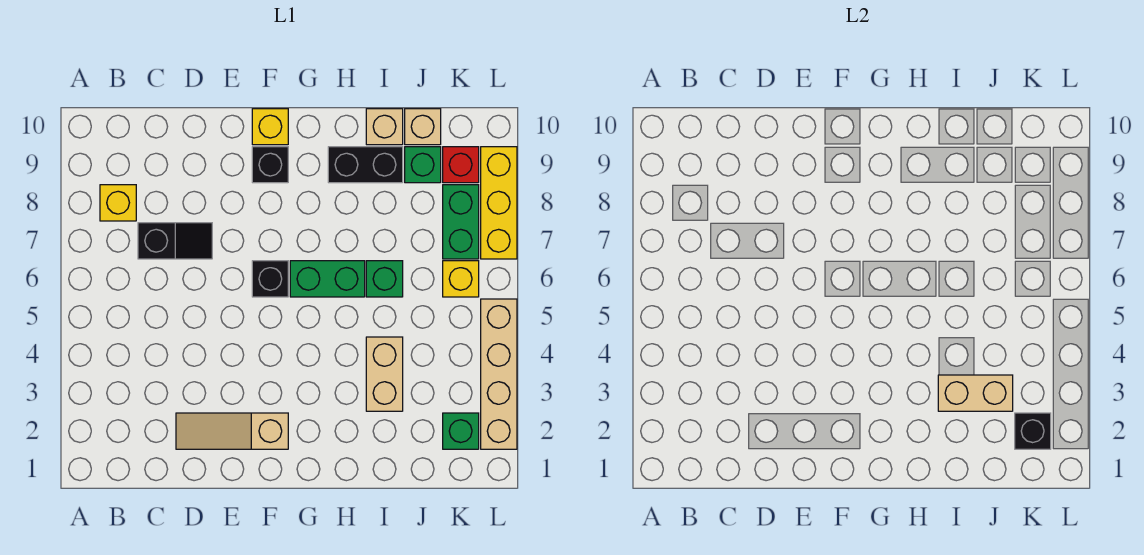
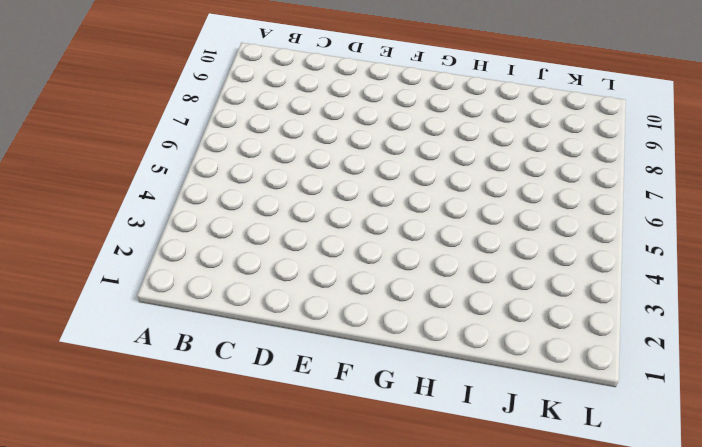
none -> yellow brick B8 level 1
none -> black slope C7:D7 level 1 top C
none -> tan slope D2:F2 level 1 top F

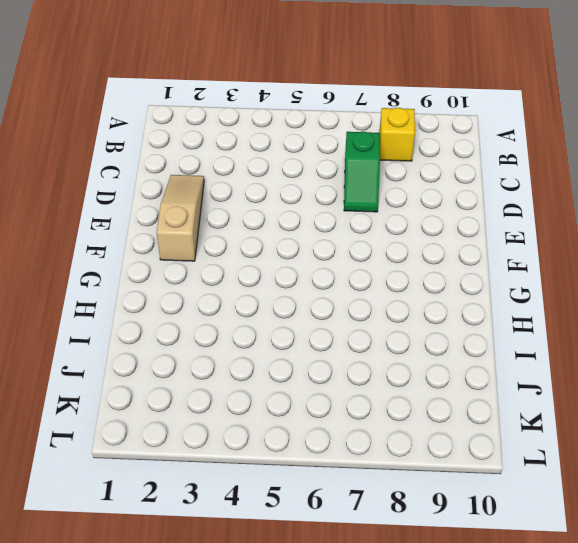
green slope C7:D7 level 1 top C -> black slope C7:D7 level 1 top C
none -> black brick F6 level 1
none -> black brick F9 level 1
none -> yellow brick F10 level 1

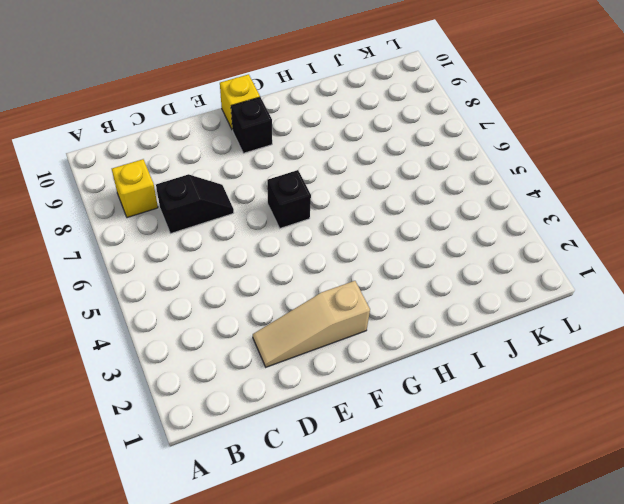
none -> green brick G6:H6 level 1
none -> black brick H9:I9 level 1
none -> tan brick I3:I4 level 1

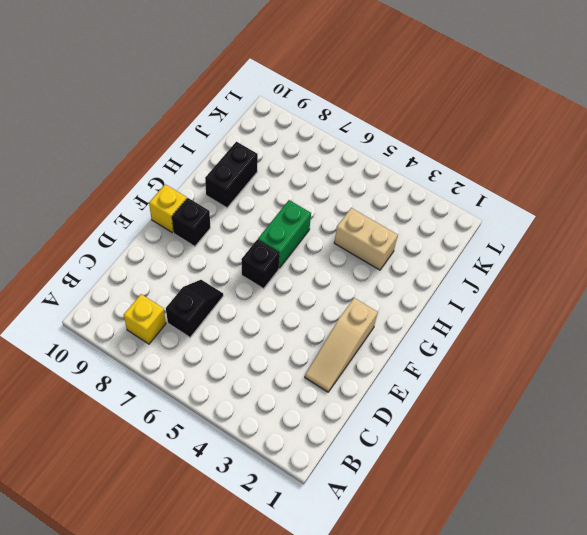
none -> green brick I6 level 1
none -> tan brick I10 level 1
none -> green brick J9 level 1

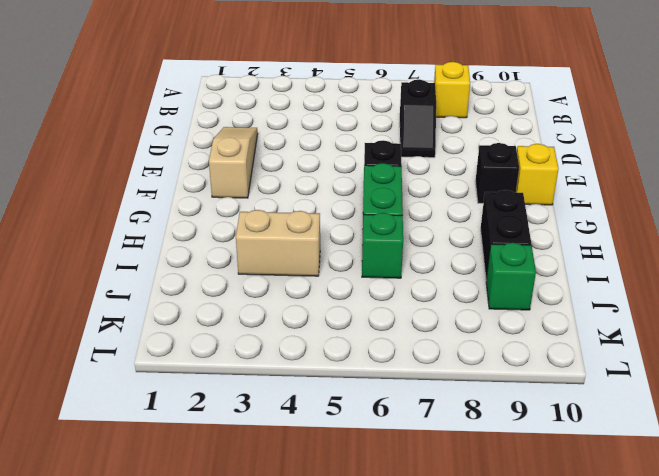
none -> tan brick I10 level 1
none -> tan brick J10 level 1
none -> green brick K2 level 1

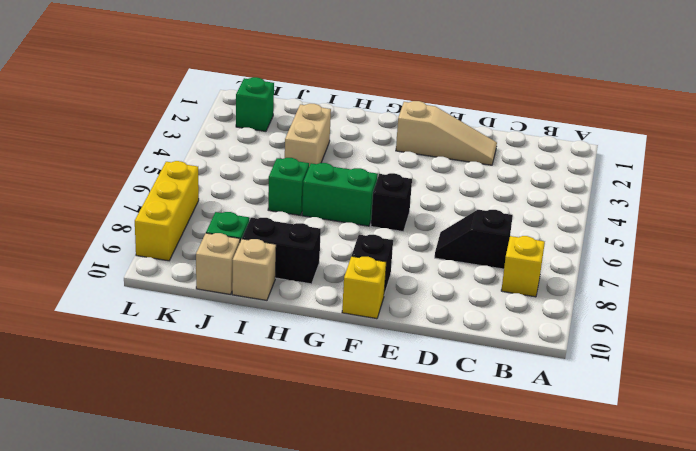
none -> yellow brick K6 level 1
none -> green brick K7:K8 level 1
none -> red brick K9 level 1

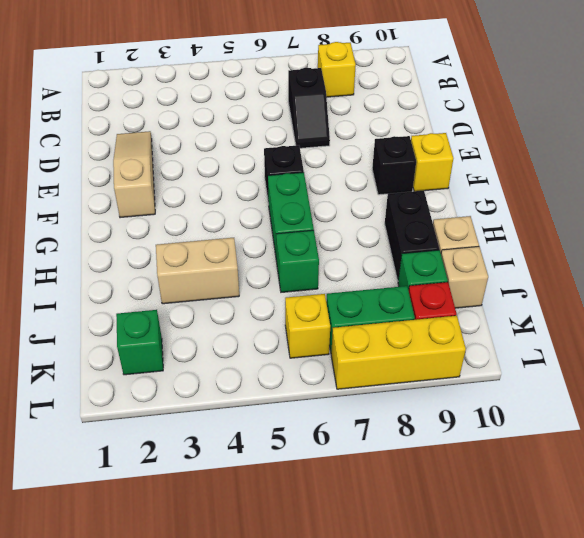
none -> tan brick L2:L5 level 1
none -> tan brick I3:J3 level 2
none -> black brick K2 level 2

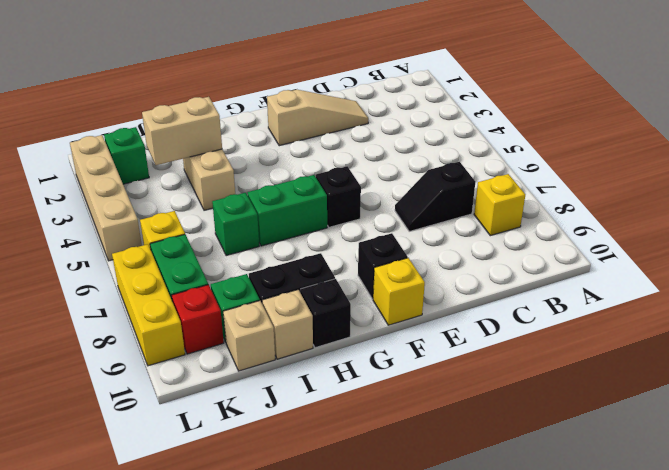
black brick H10 level 1 -> black brick K2 level 2

